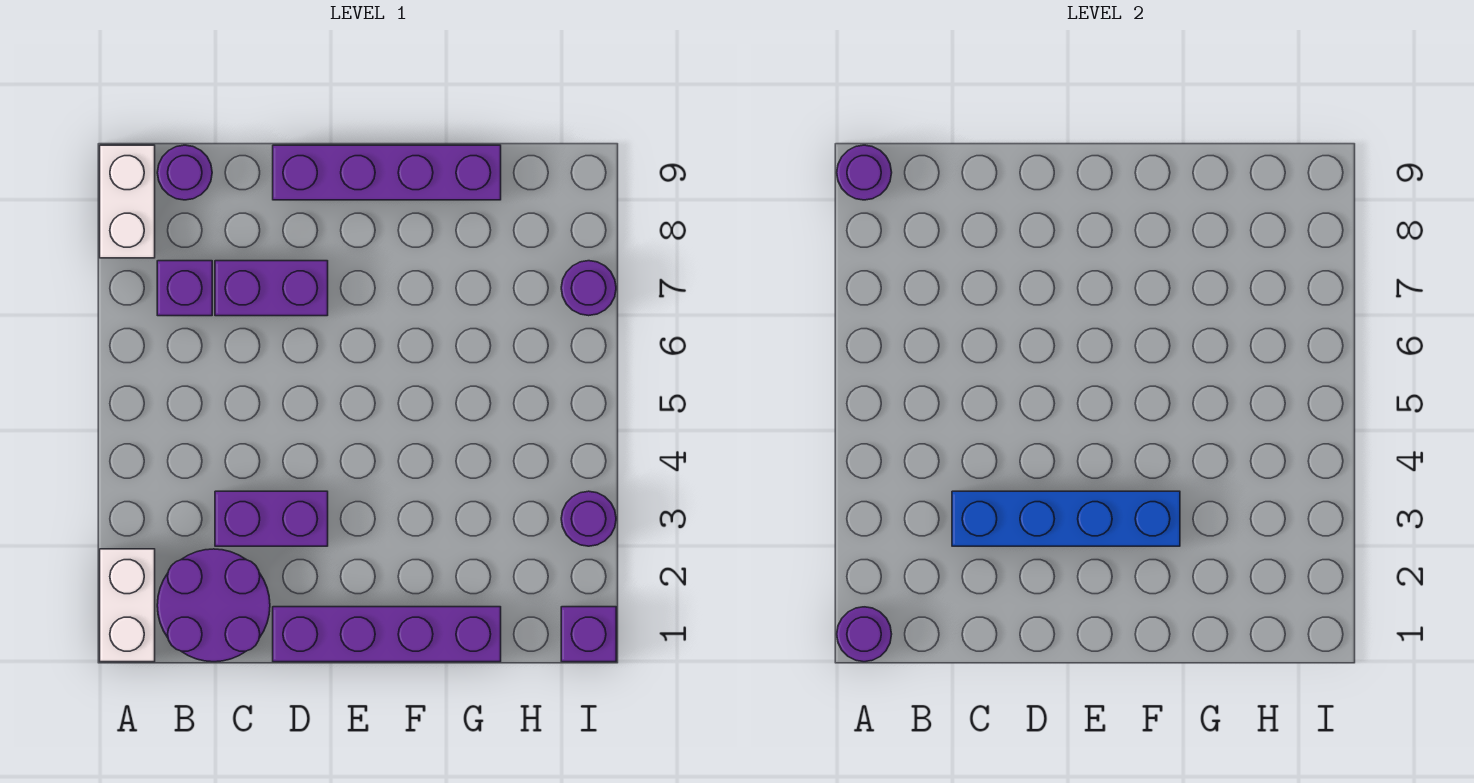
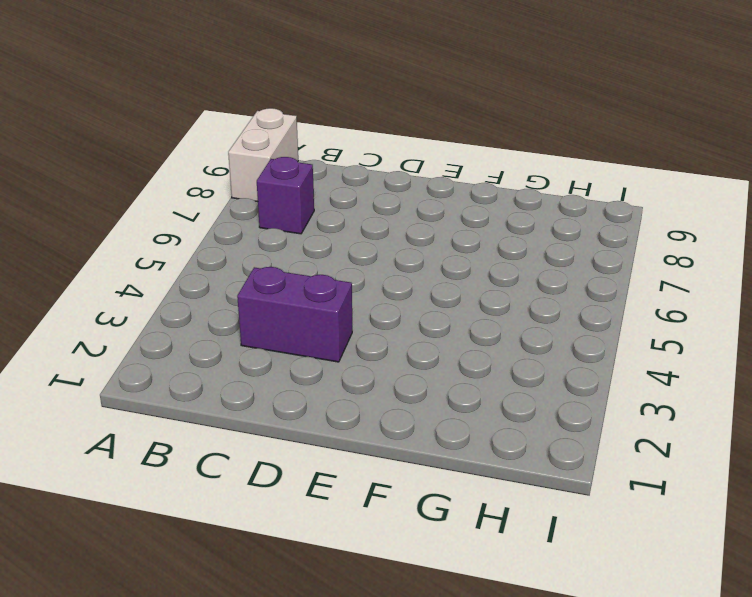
none -> white brick A1:A2 level 1
none -> purple round brick B1:C2 level 1
none -> purple round brick B9 level 1

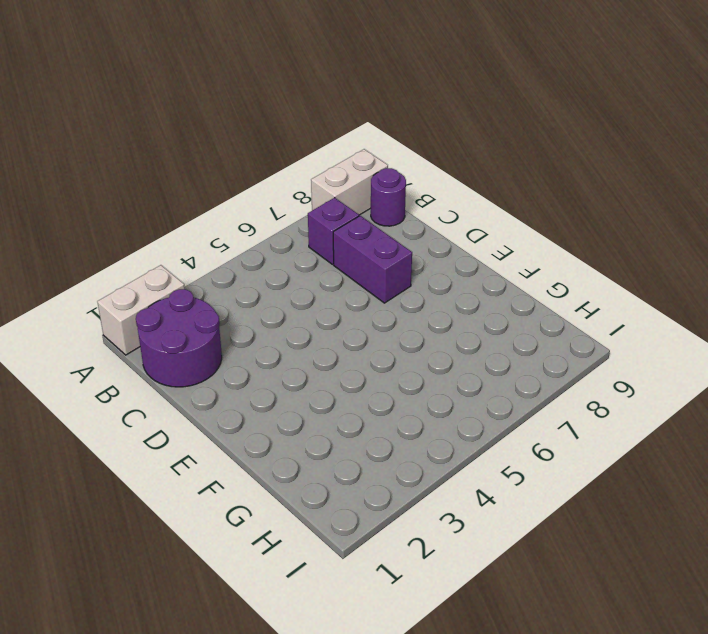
none -> purple brick C3:D3 level 1
none -> purple brick D1:G1 level 1
none -> purple brick D9:G9 level 1

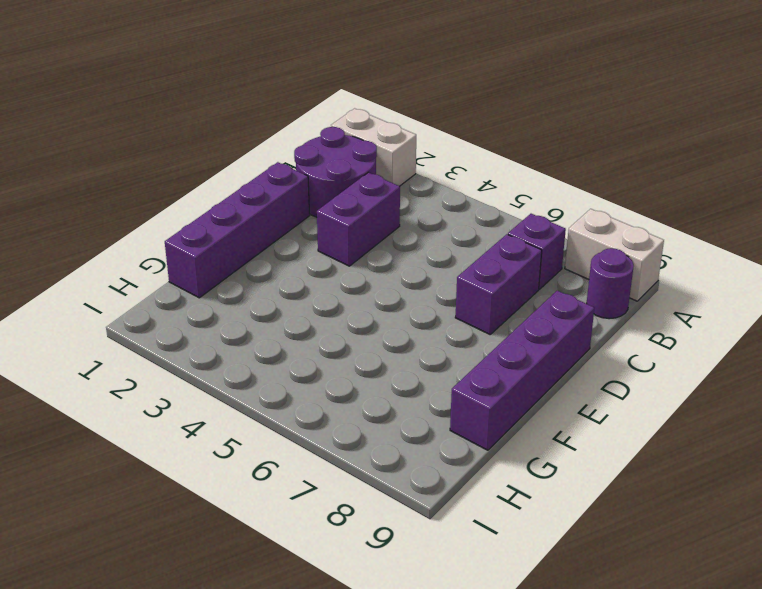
none -> purple brick I1 level 1
none -> purple round brick I3 level 1
none -> purple round brick I7 level 1

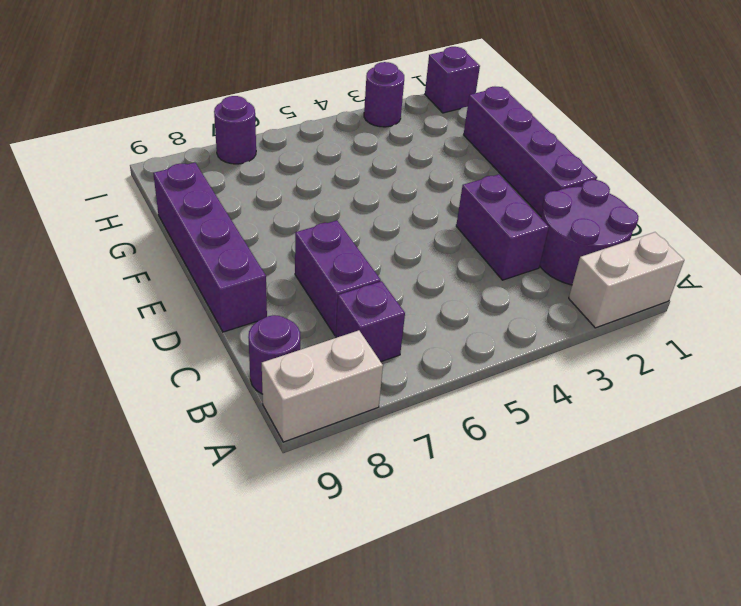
none -> purple round brick A1 level 2
none -> purple round brick A9 level 2
none -> blue brick C3:F3 level 2

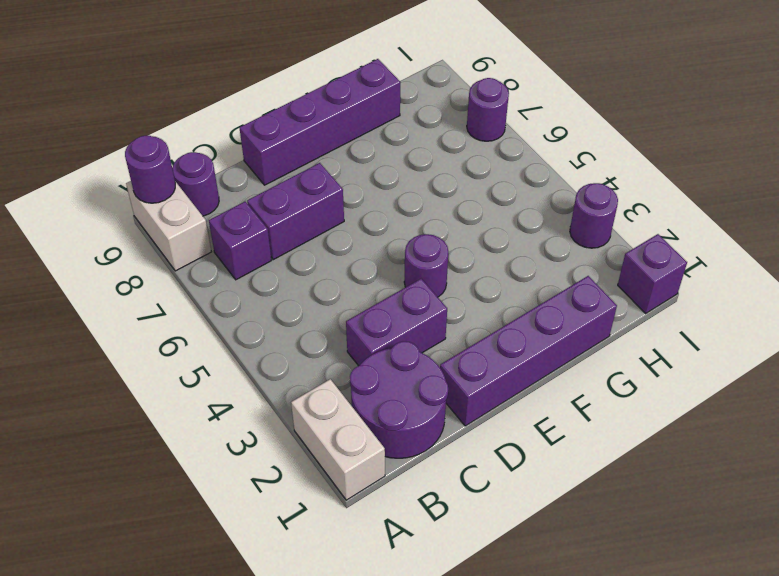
purple round brick E4 level 1 -> purple round brick A1 level 2
none -> blue brick C3:F3 level 2

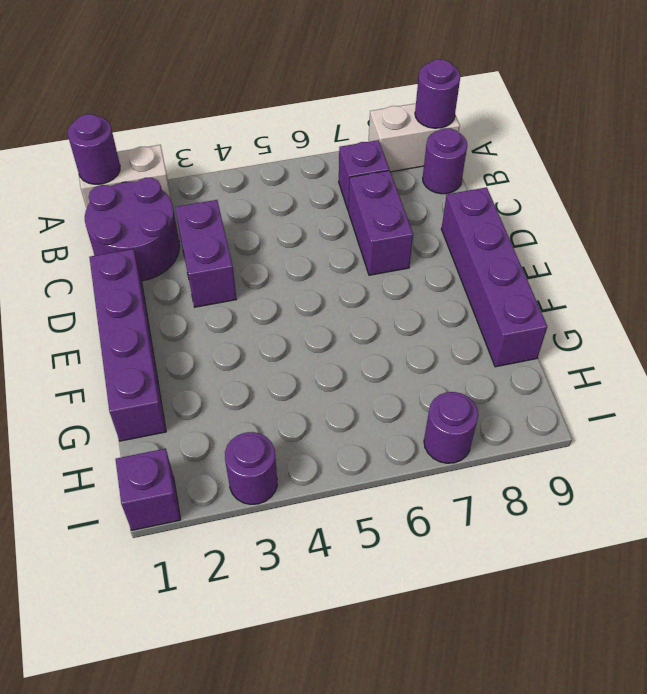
none -> blue brick C3:F3 level 2

